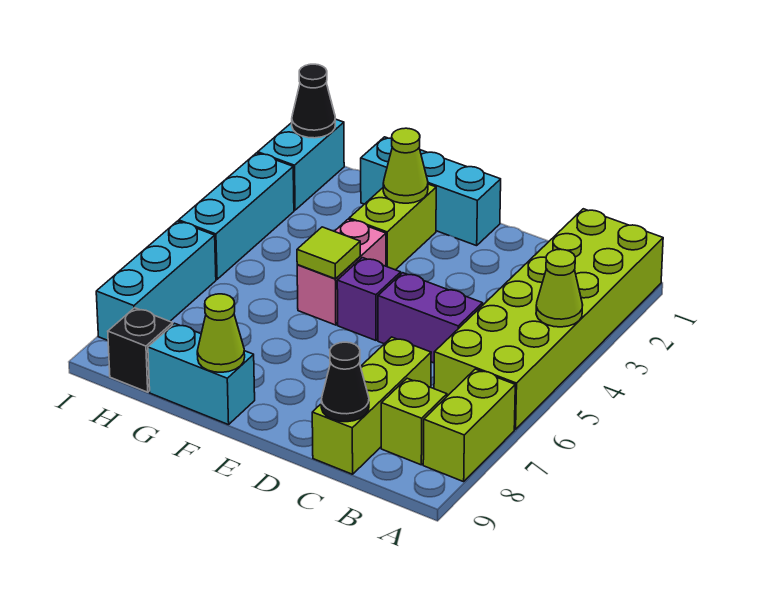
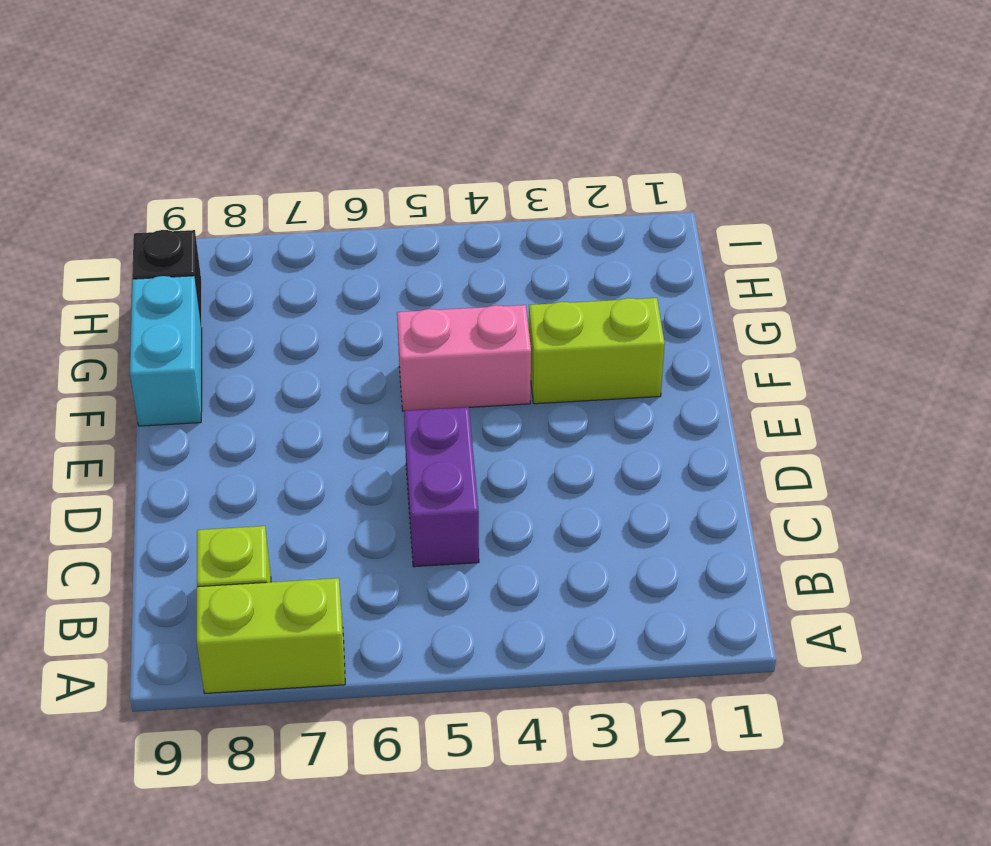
none -> lime brick A1:B6 level 1
none -> lime brick C7:C9 level 1
none -> cyan brick E1:G1 level 1

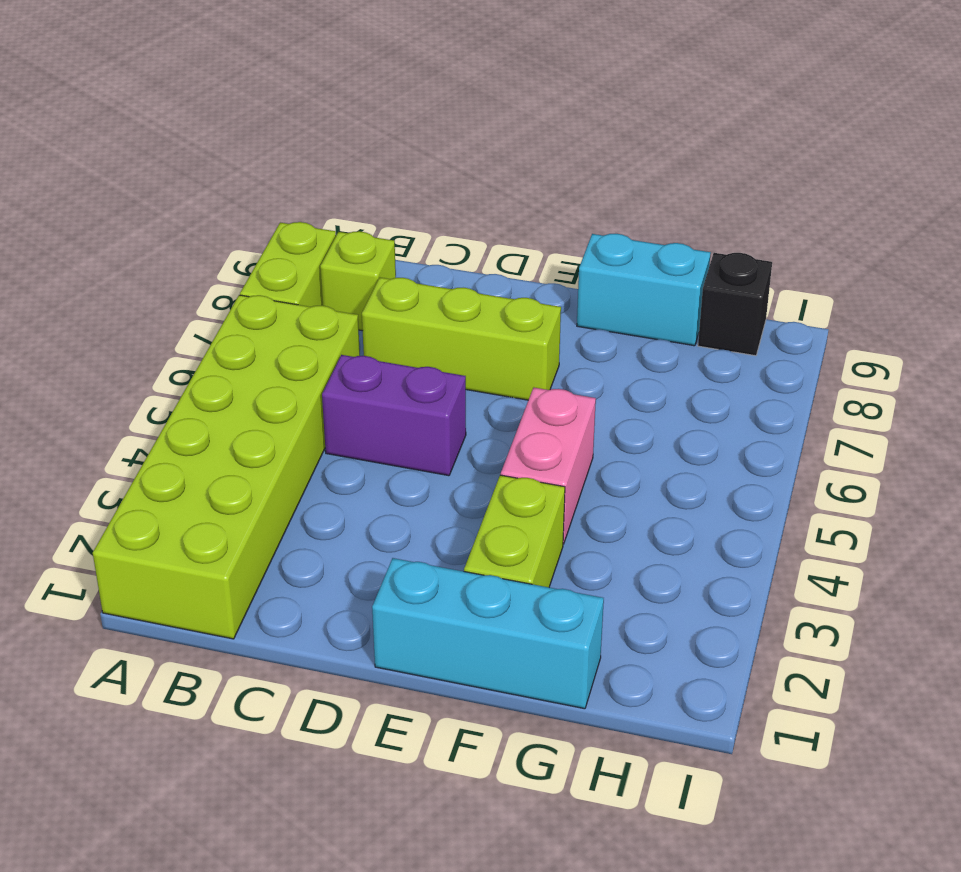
lime brick C7:E7 level 1 -> lime brick C7:C9 level 1
none -> purple brick E5 level 1
none -> cyan brick I1:I2 level 1
none -> cyan brick I3:I5 level 1

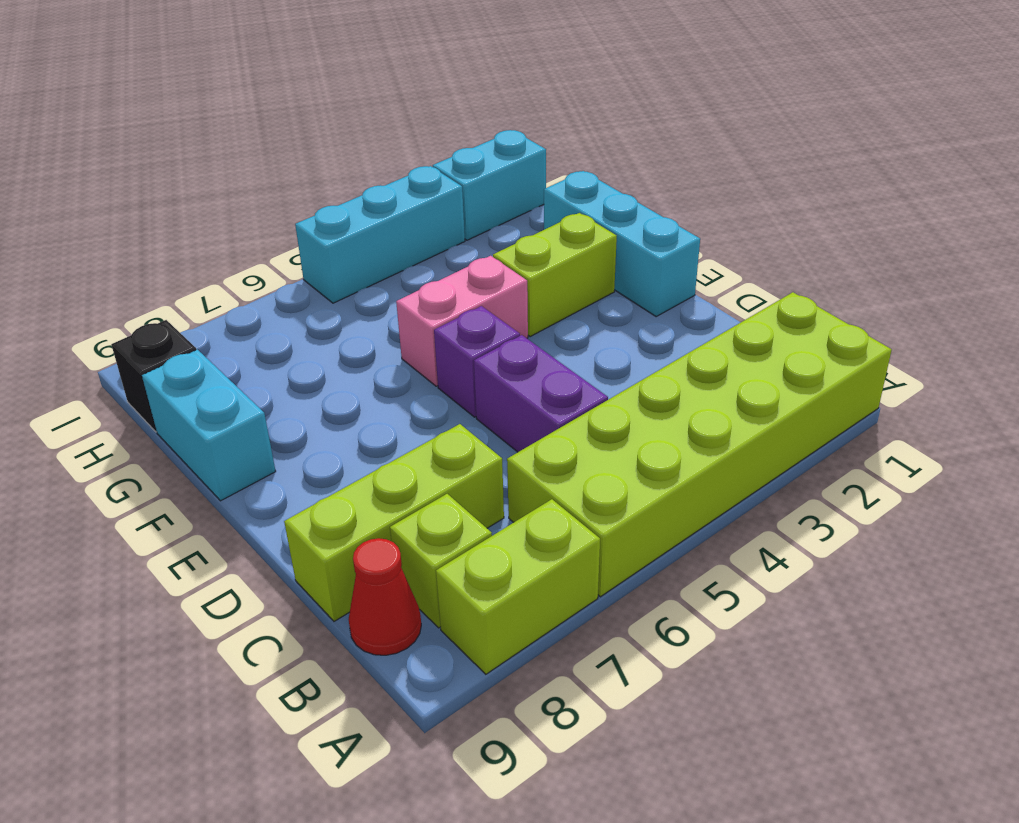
red cone B9 level 1 -> none
none -> cyan brick I6:I8 level 1
none -> lime cone A4 level 2
none -> black cone C9 level 2

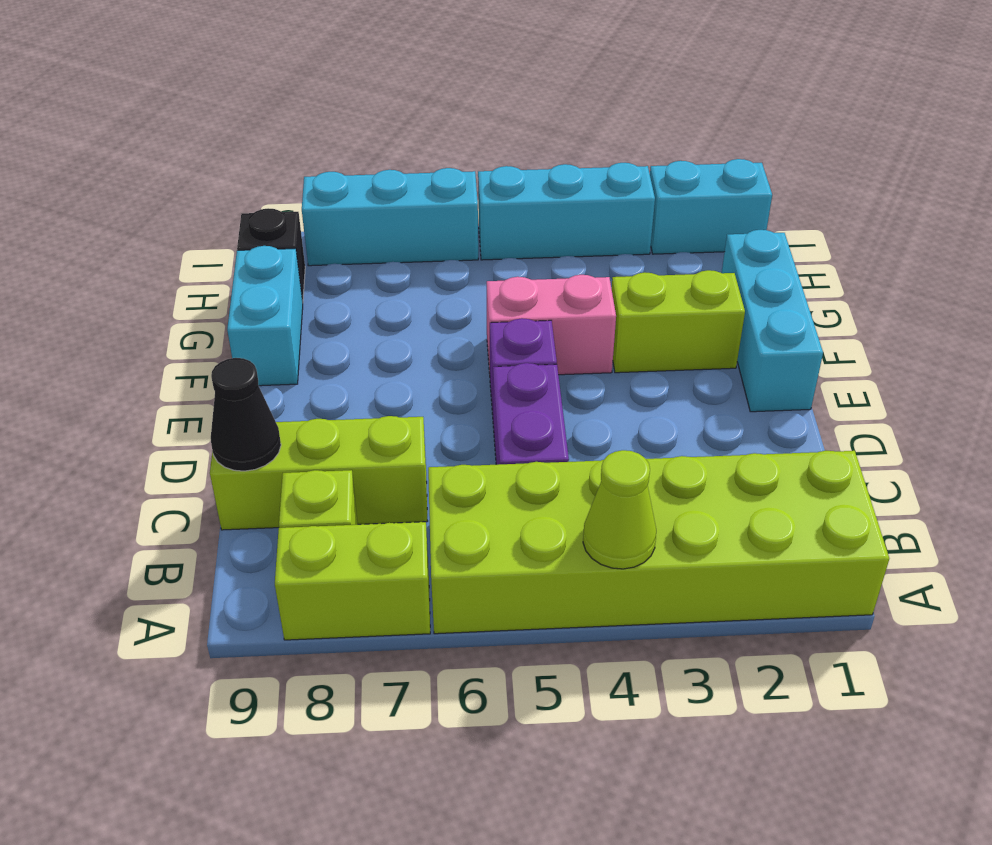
none -> lime cone F2 level 2
none -> lime tile F5 level 2
none -> lime cone F9 level 2

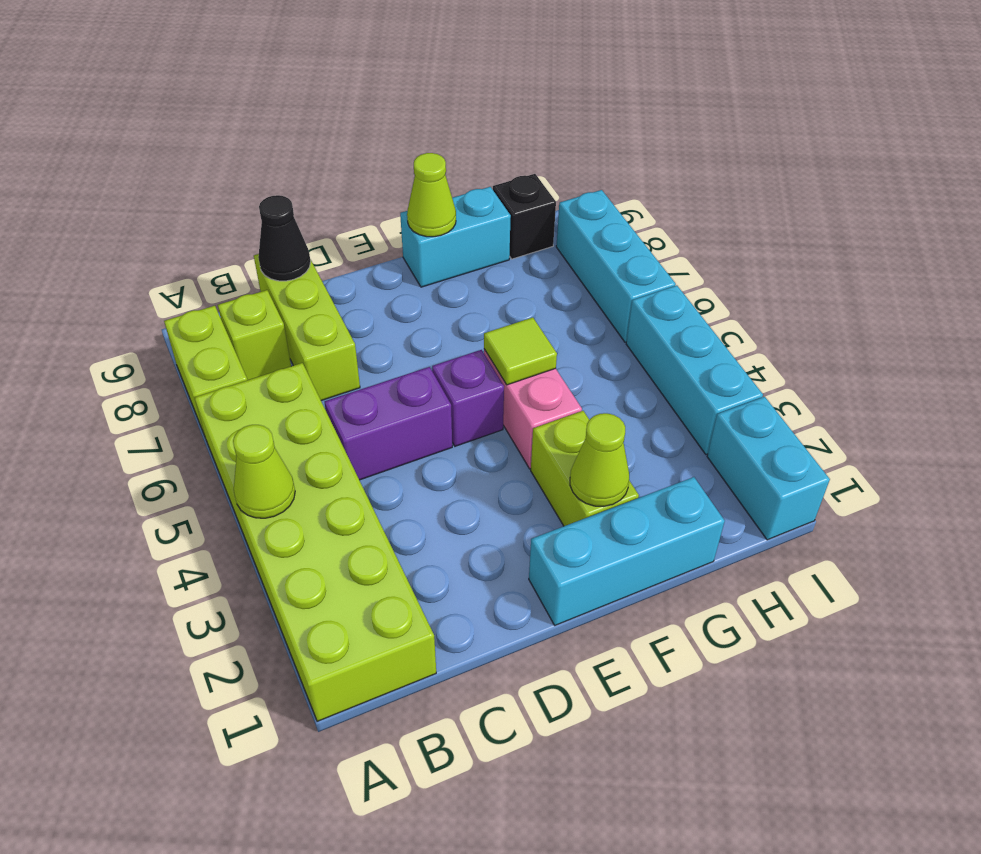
none -> black cone I1 level 2

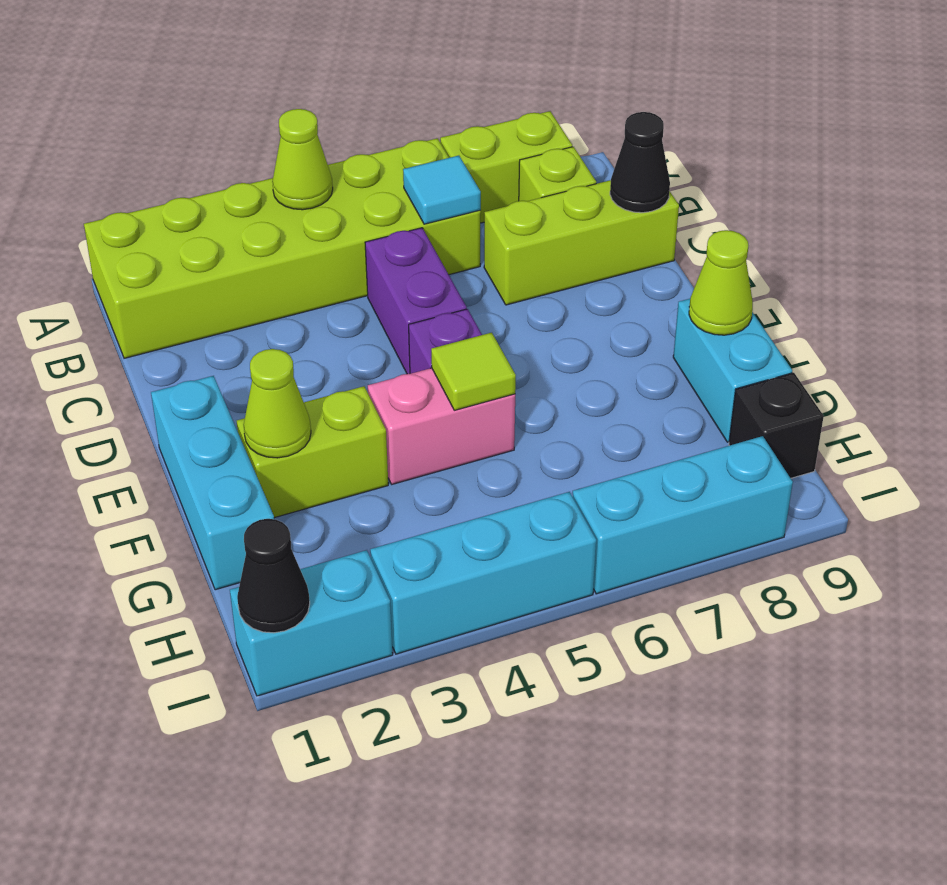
cyan tile B6 level 2 -> none

